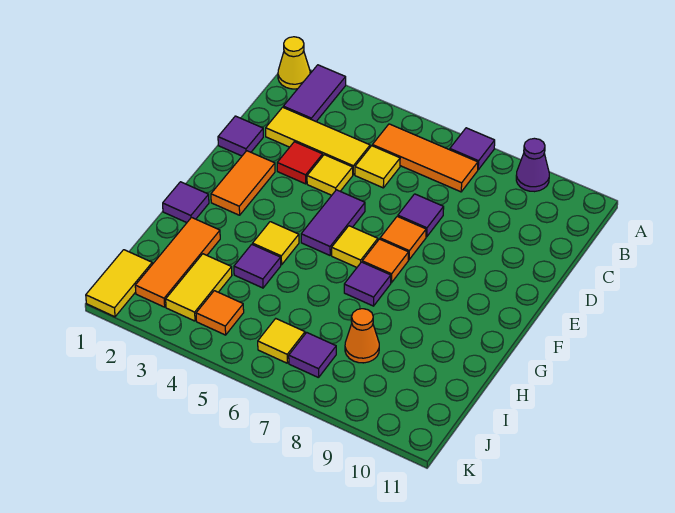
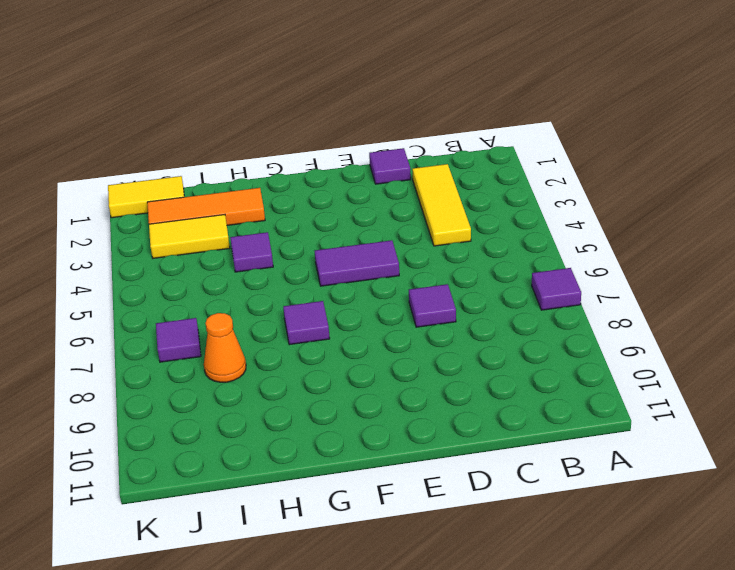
none -> yellow cone A1 level 1
none -> purple tile A2:B2 level 1
none -> purple cone A9 level 1

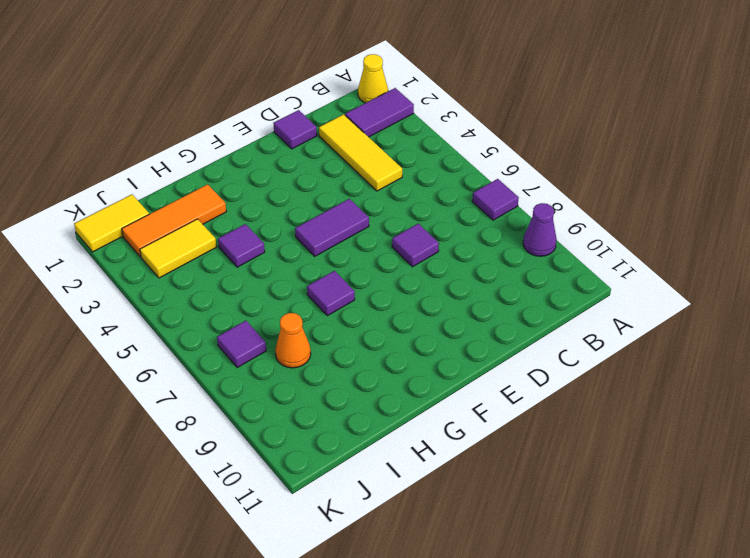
none -> orange tile B5:B7 level 1
none -> yellow tile C5 level 1
none -> red tile D3 level 1

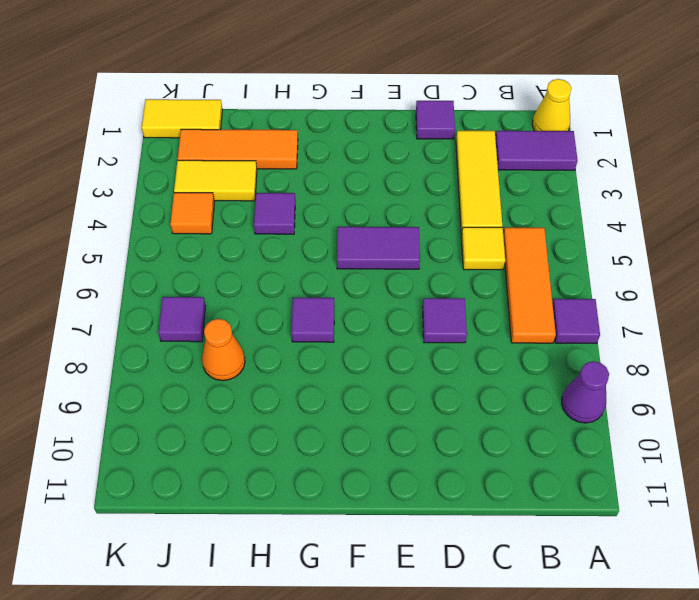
none -> red tile D3 level 1
none -> yellow tile D4 level 1
none -> orange tile E2:F2 level 1

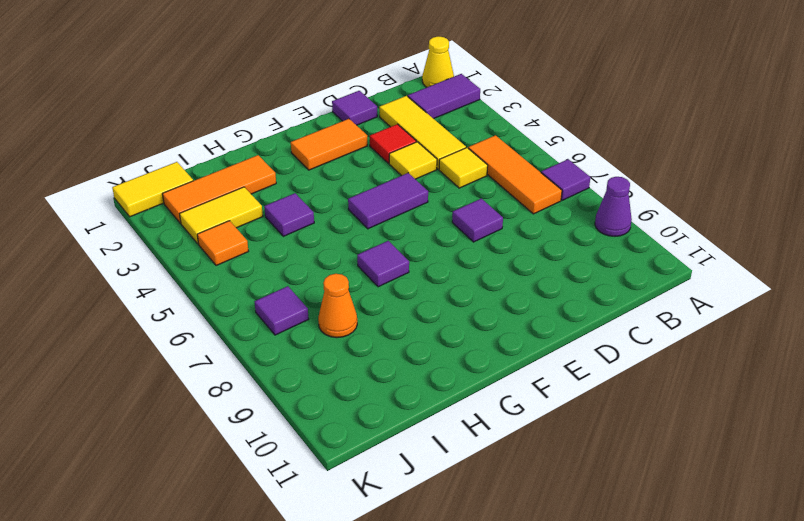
none -> orange tile E7 level 1
none -> yellow tile F6 level 1
none -> orange tile F7 level 1

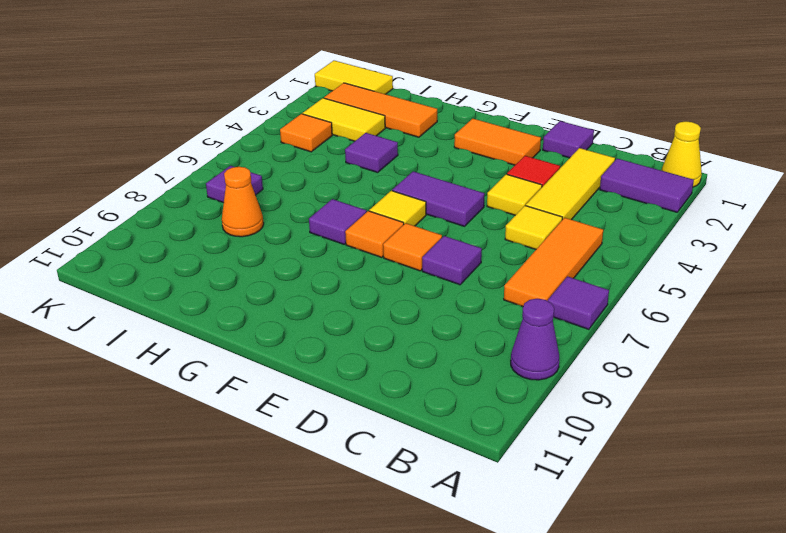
none -> purple tile G1 level 1
none -> yellow tile G4 level 1
none -> yellow tile J6 level 1

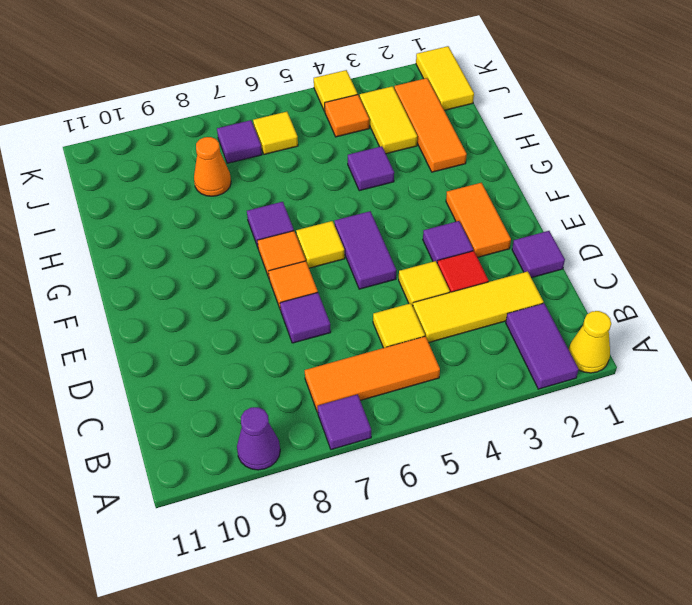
purple tile E3 level 1 -> purple tile G1 level 1
yellow tile K4 level 1 -> yellow tile G4 level 1

